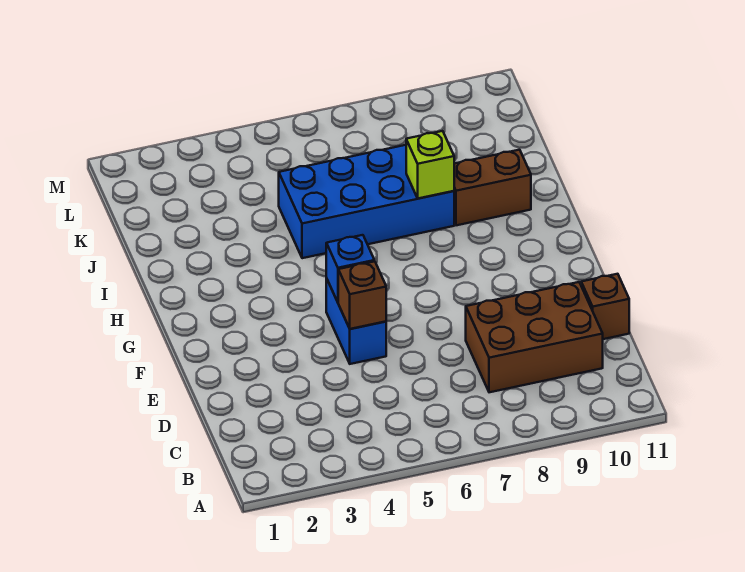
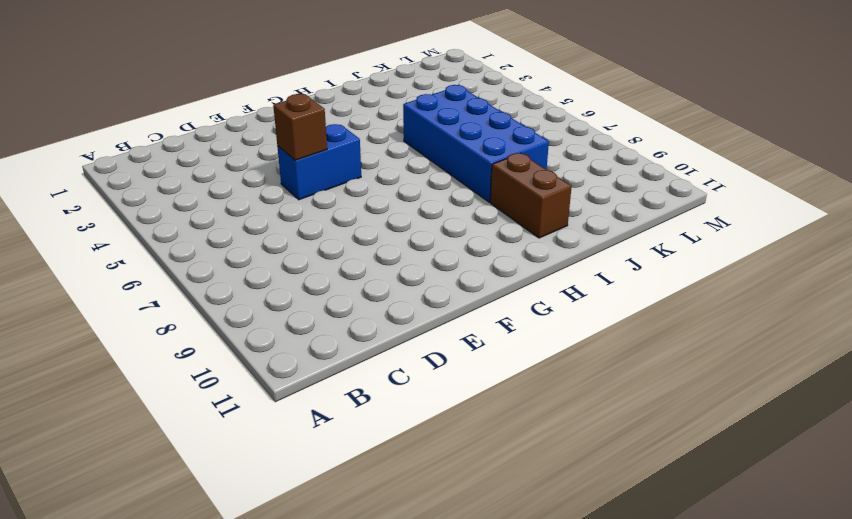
none -> brown brick C8:D10 level 1
none -> brown brick D11 level 1

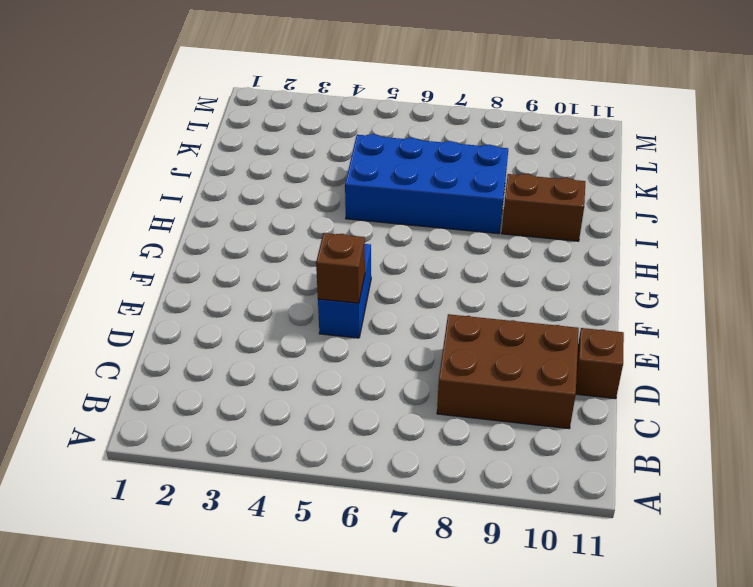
none -> blue brick F5 level 2
none -> lime brick I8 level 2

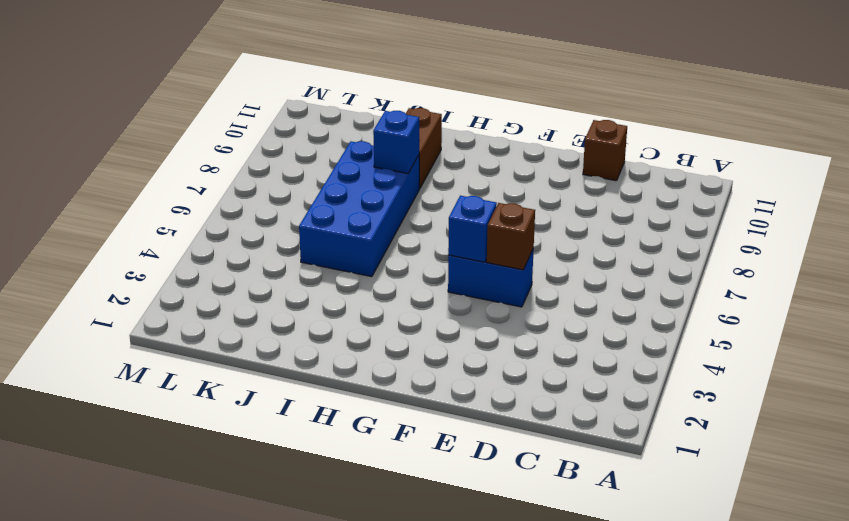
blue brick I8 level 2 -> lime brick I8 level 2
none -> brown brick C8:D10 level 1

